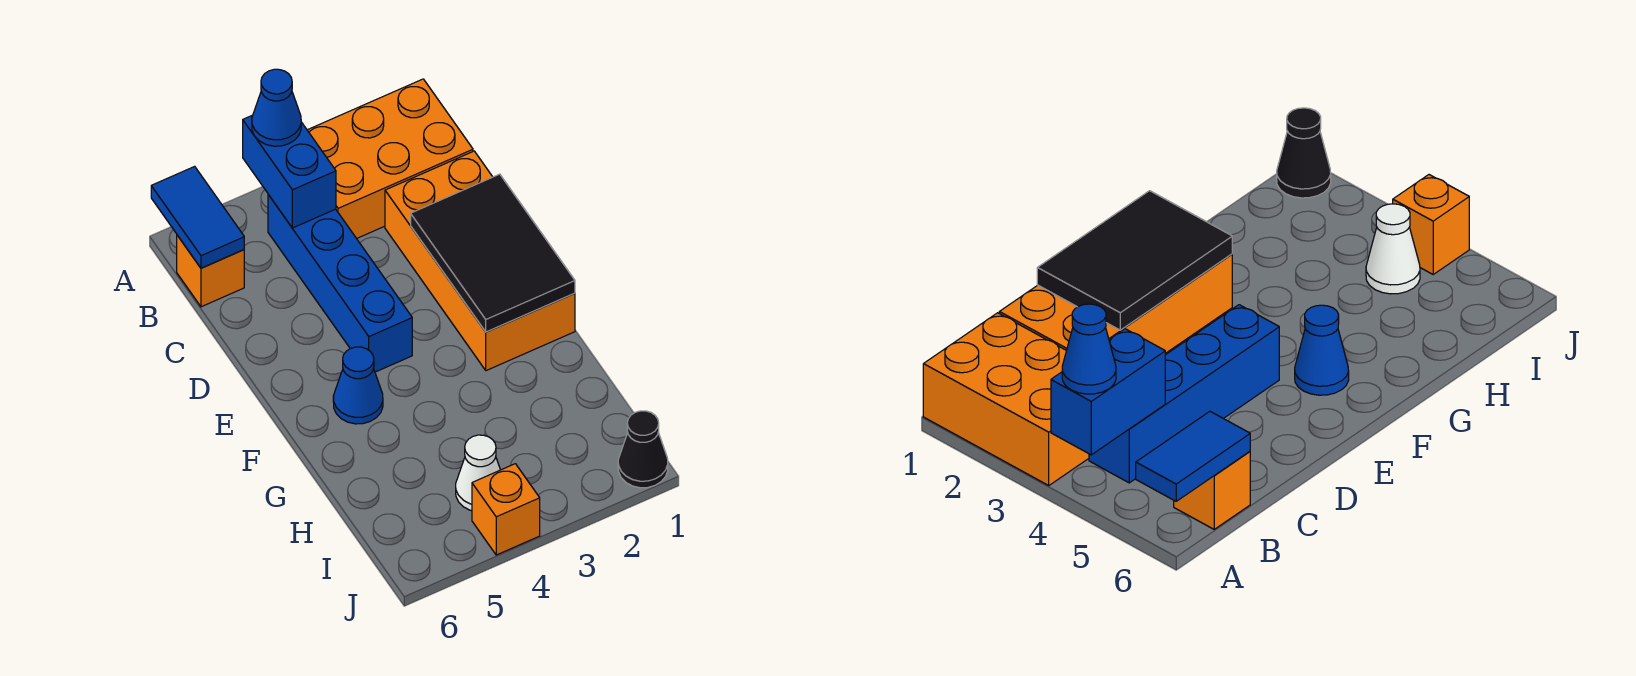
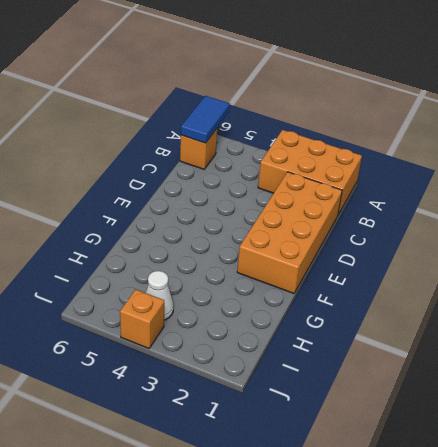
none -> blue brick B4:E4 level 1
none -> blue cone F5 level 1
none -> black cone J1 level 1

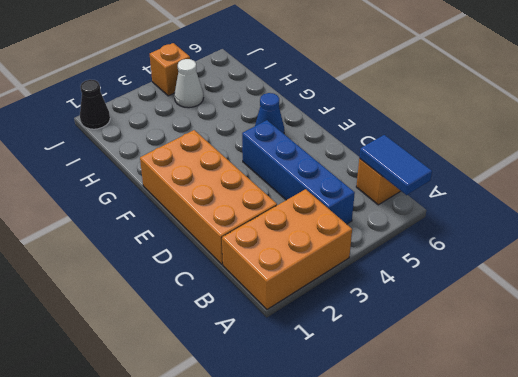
none -> blue brick A4:B4 level 2
none -> black tile D1:F2 level 2
none -> blue cone A4 level 3

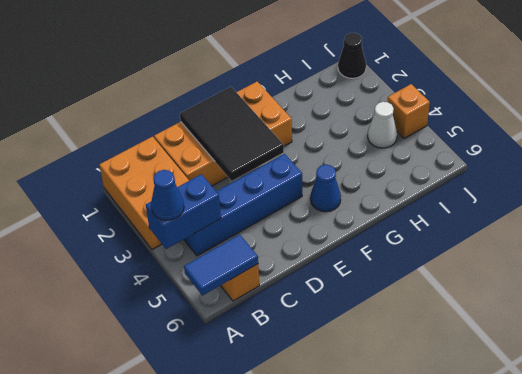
black tile D1:E3 level 2 -> black tile D1:F2 level 2

